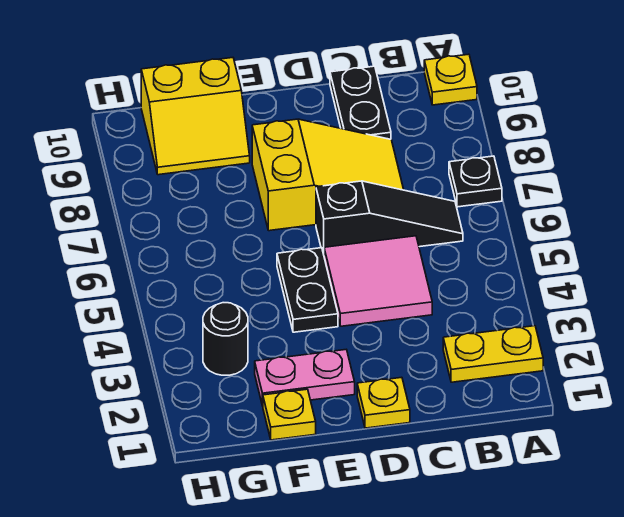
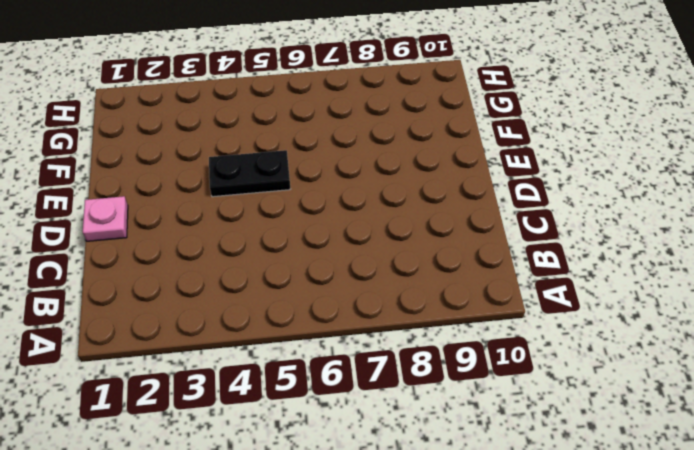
pink plate D1 level 1 -> yellow plate D1 level 1
none -> yellow plate A2:B2 level 1
none -> black plate A7 level 1
none -> yellow plate A10 level 1

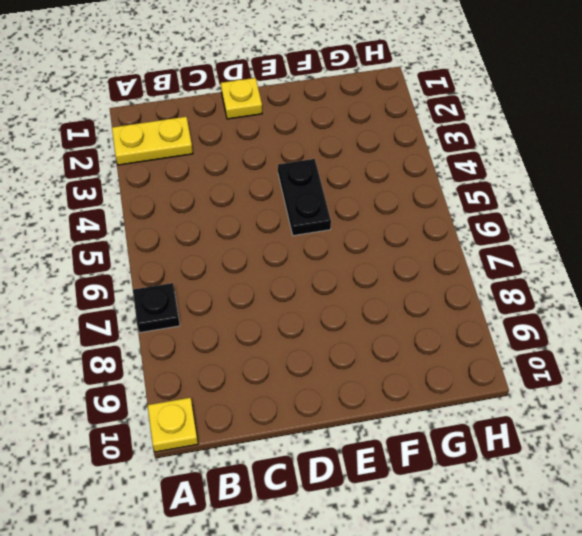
none -> black slope B6:D6 level 1 top D
none -> pink tile C4:D5 level 1
none -> yellow slope C7:E8 level 1 top E

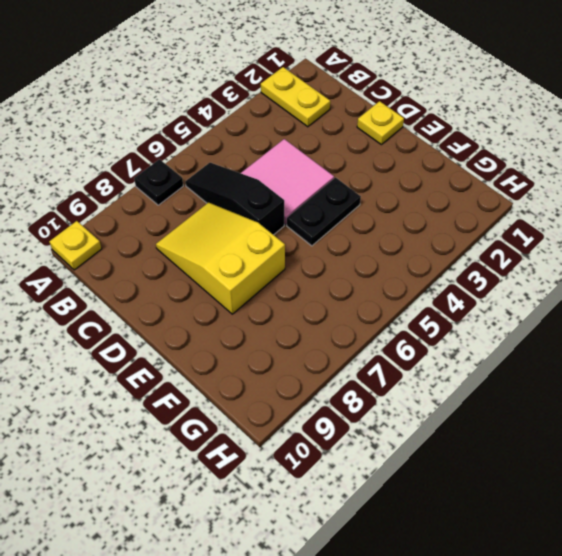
none -> black plate C9:C10 level 1
none -> pink plate E2:F2 level 1
none -> yellow plate F1 level 1

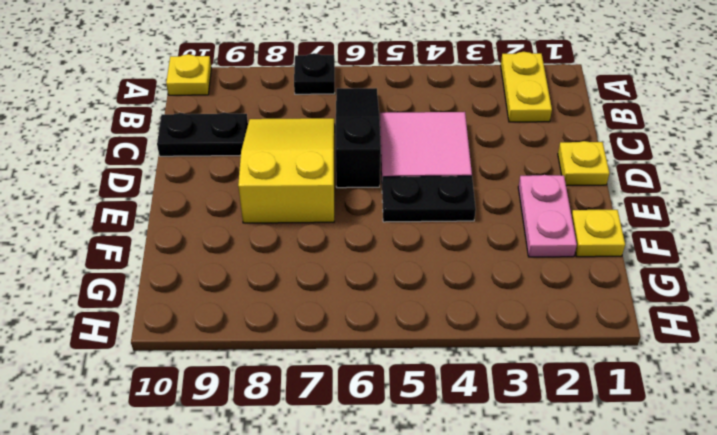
none -> yellow slope F9:G10 level 1 top 10
none -> black round brick G3 level 1

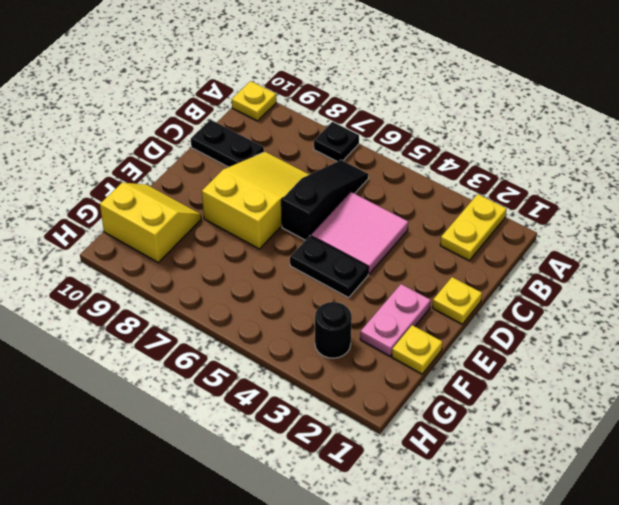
yellow slope F9:G10 level 1 top G -> yellow slope F9:G10 level 1 top 10

